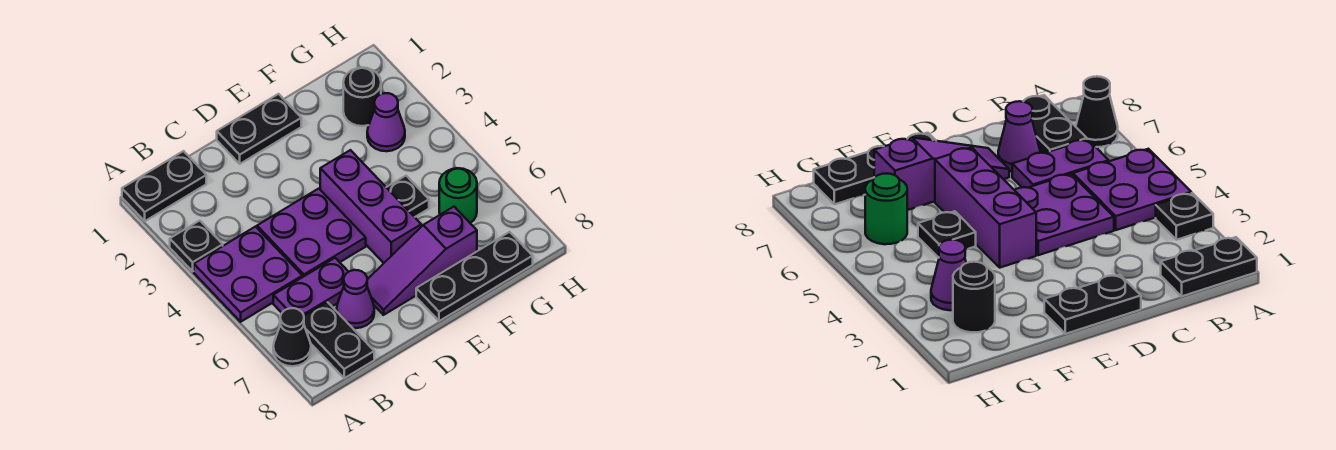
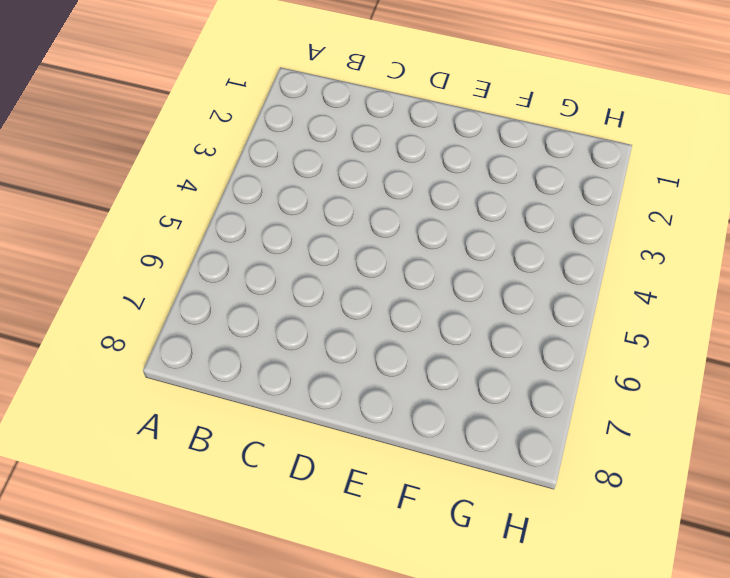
none -> black plate A1:B1 level 1
none -> black plate A3 level 1
none -> purple plate A4:B5 level 1

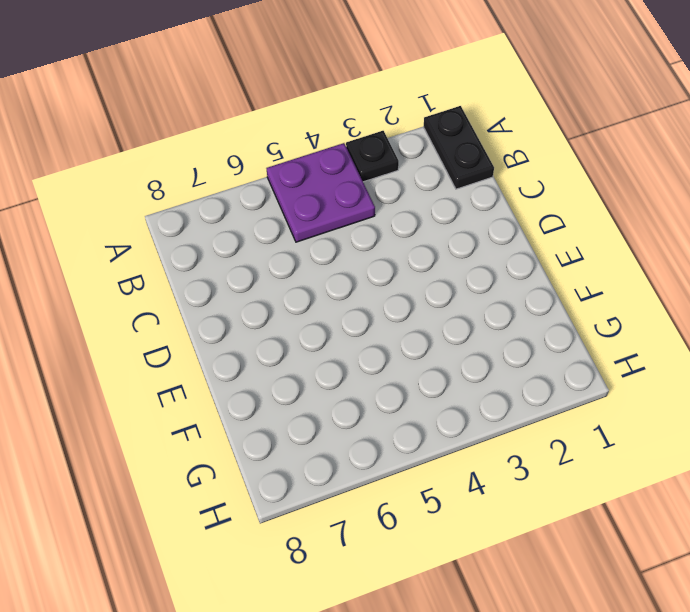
none -> black cone A7 level 1
none -> purple plate B6:C6 level 1
none -> black plate B7:B8 level 1

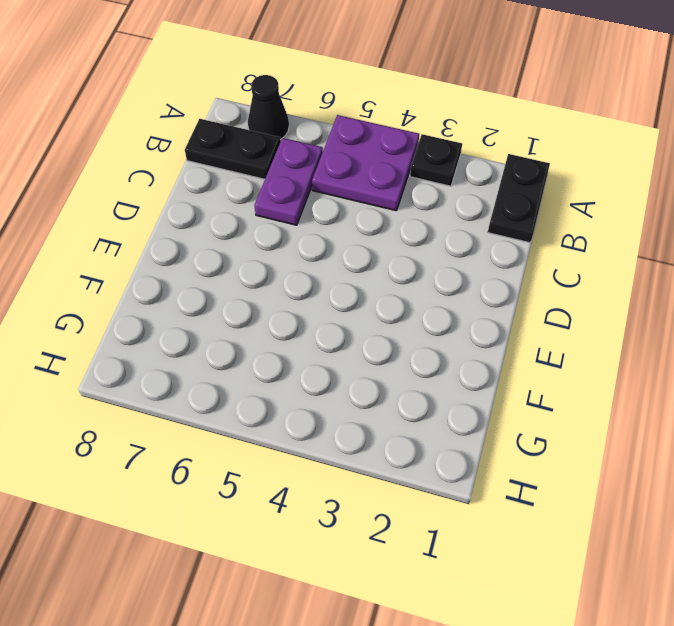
none -> purple plate C4:D5 level 1
none -> purple cone C7 level 1
none -> black plate D1:E1 level 1

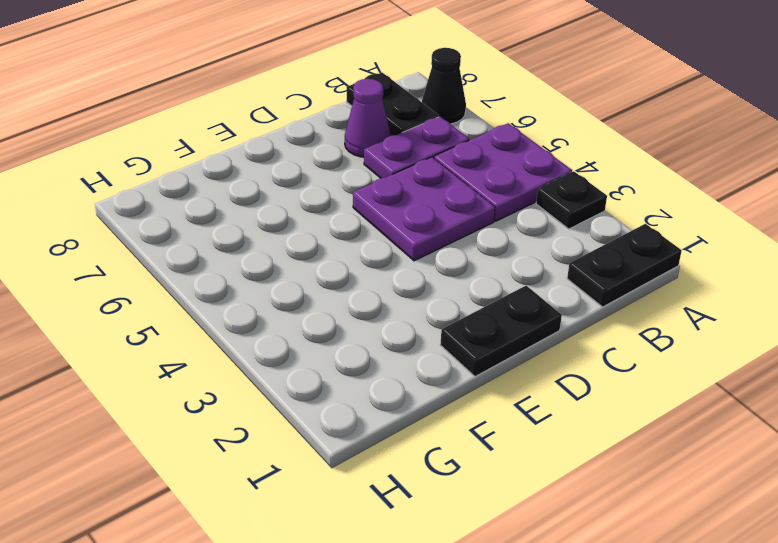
none -> purple slope D7:F7 level 1 top F
none -> purple brick E4:E6 level 1
none -> black plate E8:G8 level 1

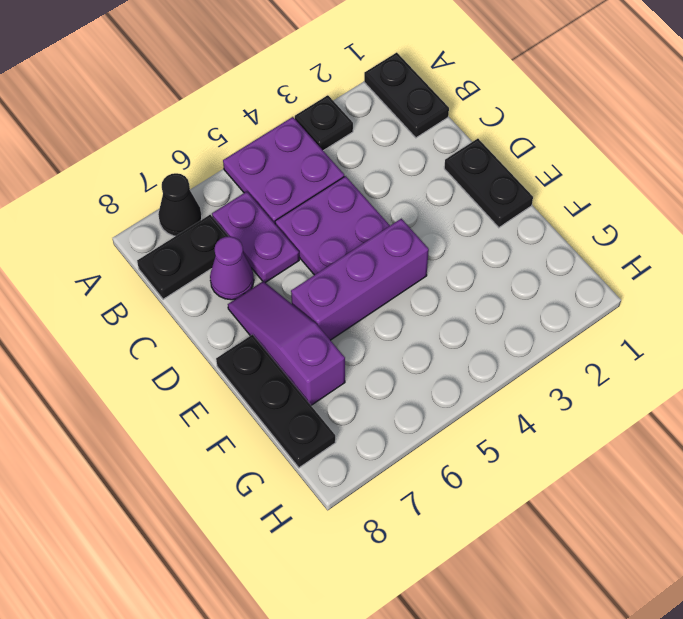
none -> black plate F5 level 1
none -> black round brick G2 level 1
none -> purple cone G3 level 1

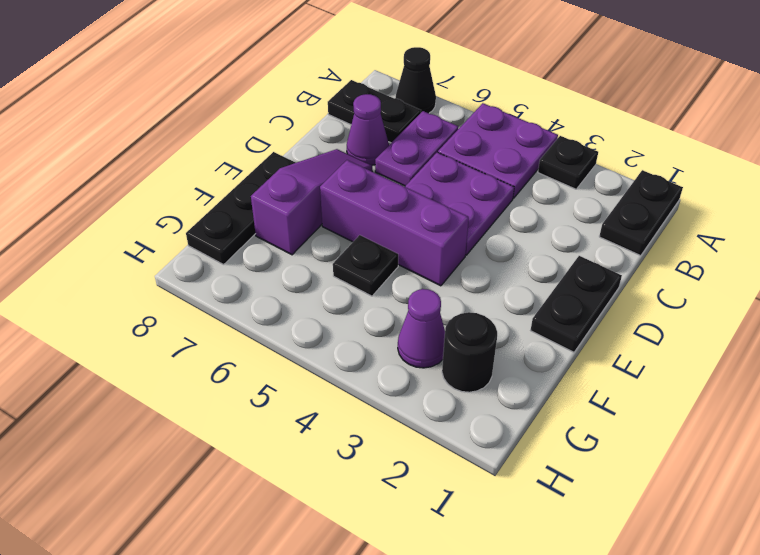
none -> green round brick G6 level 1

